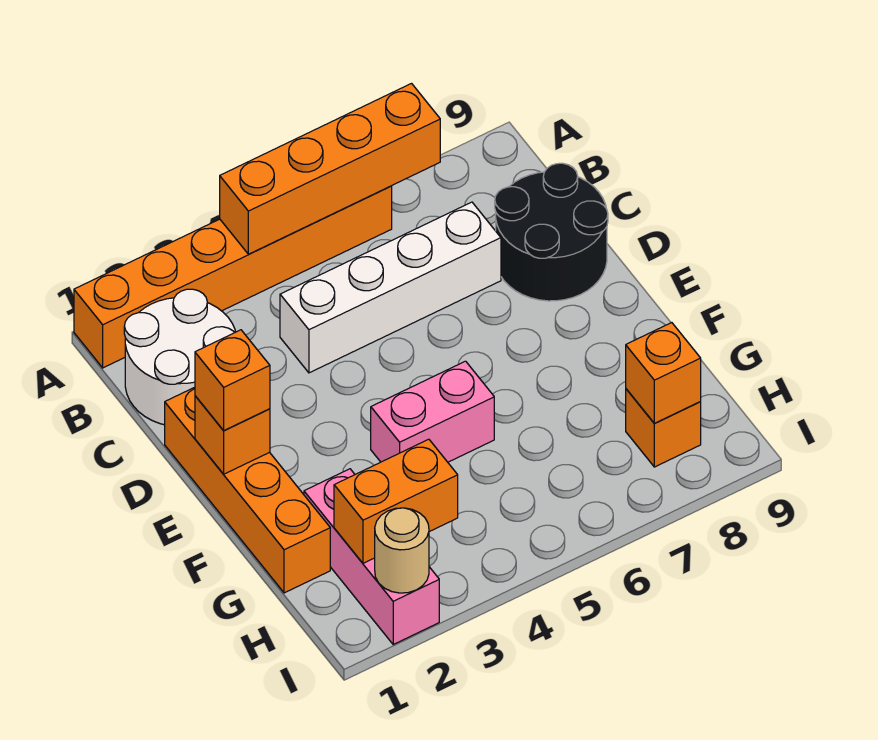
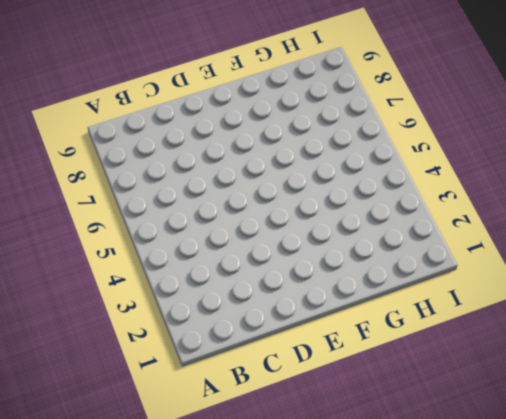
none -> orange brick A1:A6 level 1
none -> white round brick B1:C2 level 1
none -> white brick C4:C7 level 1

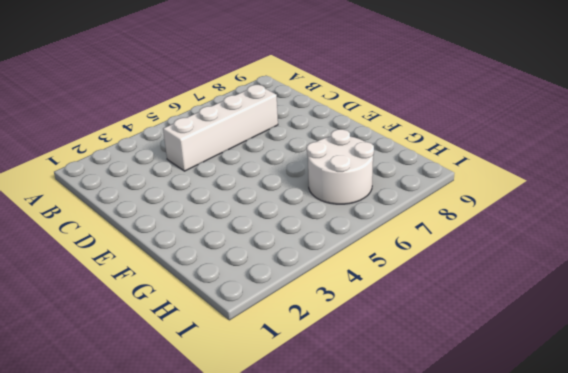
white round brick G6:H7 level 1 -> white round brick B1:C2 level 1
none -> orange brick A1:A6 level 1
none -> black round brick C8:D9 level 1
none -> orange brick D1:G1 level 1

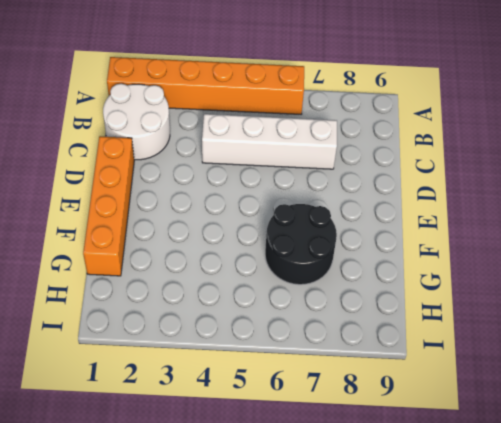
black round brick F6:G7 level 1 -> black round brick C8:D9 level 1
none -> pink brick F4:F5 level 1
none -> pink brick G2:I2 level 1
none -> orange brick H8 level 1

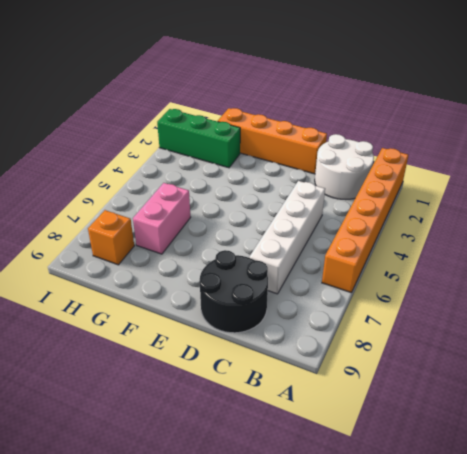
green brick G2:I2 level 1 -> pink brick G2:I2 level 1
pink brick G6:G7 level 1 -> pink brick F4:F5 level 1
none -> orange brick A4:A7 level 2
none -> orange brick E1 level 2
none -> orange brick H2:H3 level 2

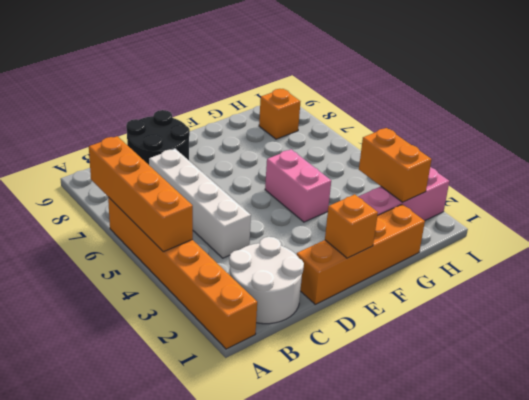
none -> orange brick H8 level 2
none -> tan round brick I2 level 2
none -> orange brick E1 level 3

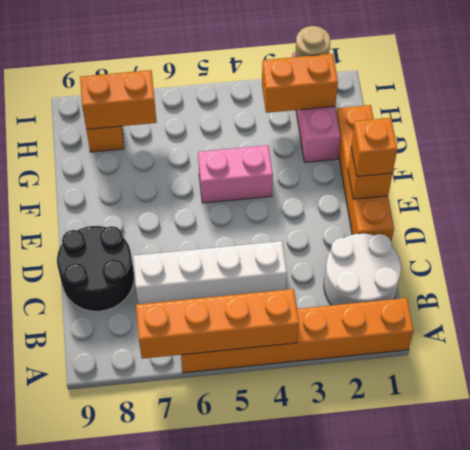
orange brick H7:H8 level 2 -> orange brick H8 level 2

